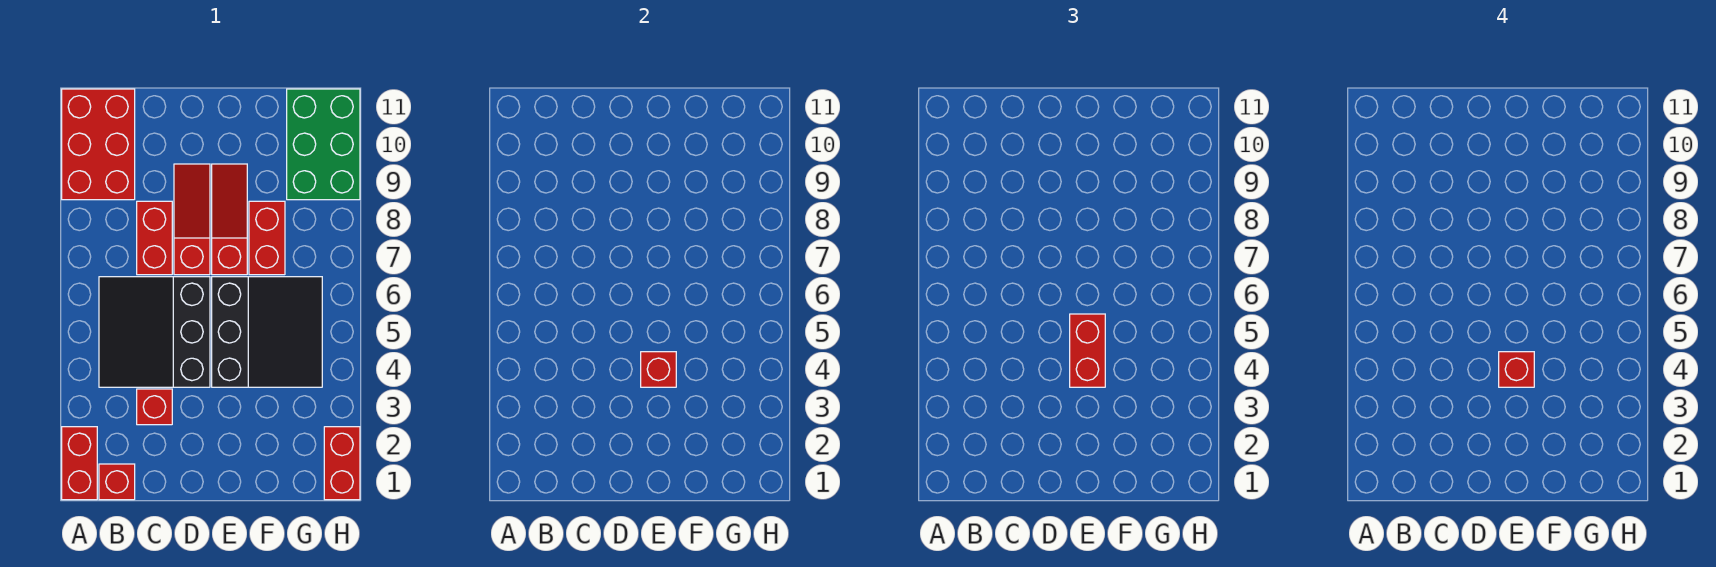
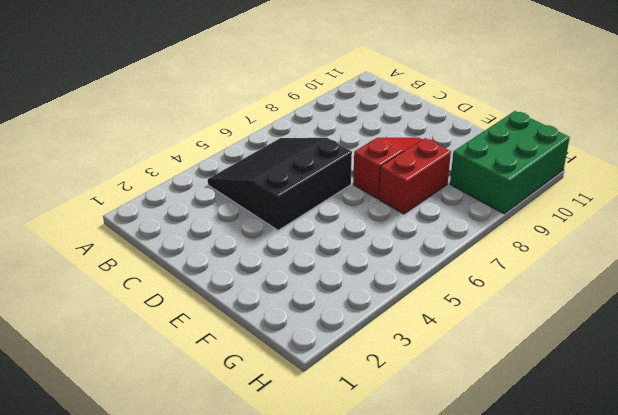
none -> red brick A1:A2 level 1
none -> red brick A9:B11 level 1
none -> red brick B1 level 1

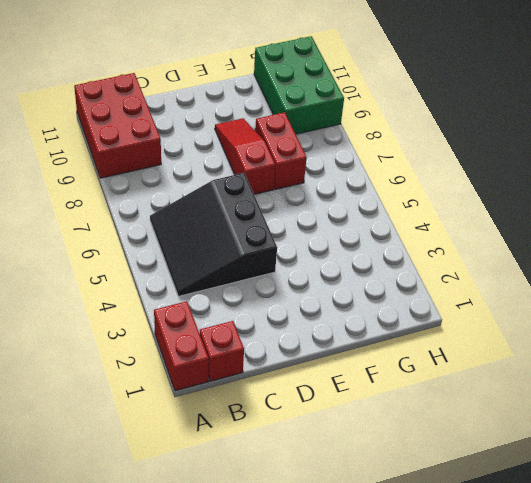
none -> red brick C3 level 1
none -> red brick C7:C8 level 1
none -> red slope D7:D9 level 1 top 7

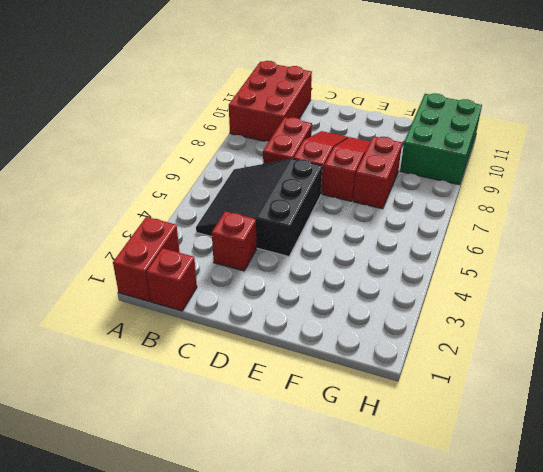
none -> black slope E4:G6 level 1 top E
none -> red brick H1:H2 level 1
none -> red brick E4 level 2

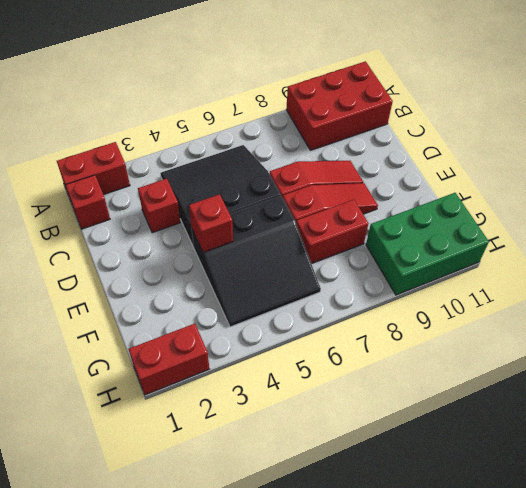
none -> red brick C7:C8 level 1
none -> red brick E4:E5 level 3
none -> red brick E4 level 4

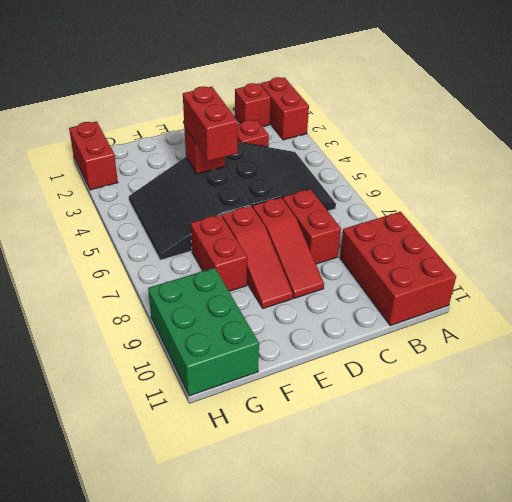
none -> red brick E4 level 4

